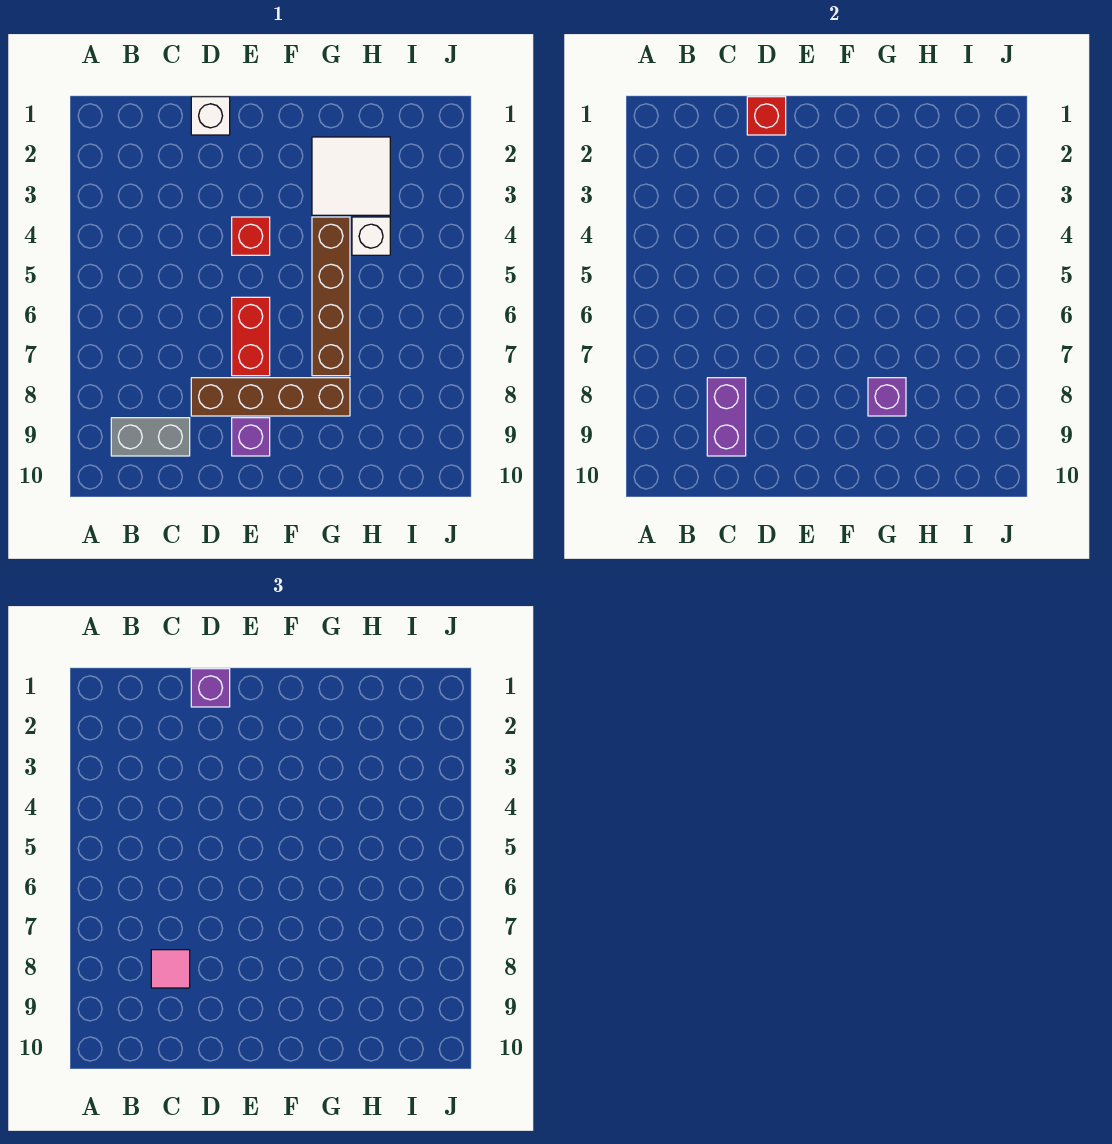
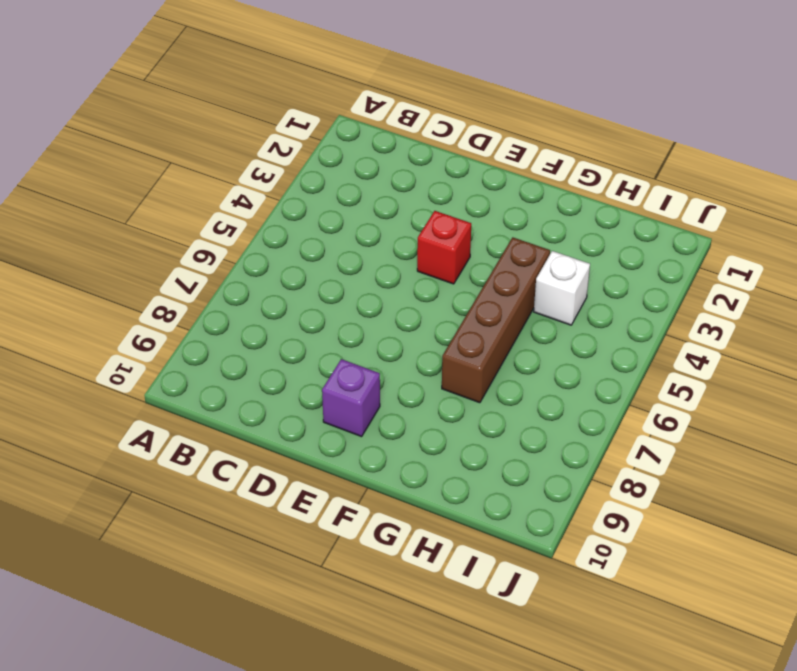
none -> grey brick B9:C9 level 1
none -> white brick D1 level 1
none -> brown brick D8:G8 level 1

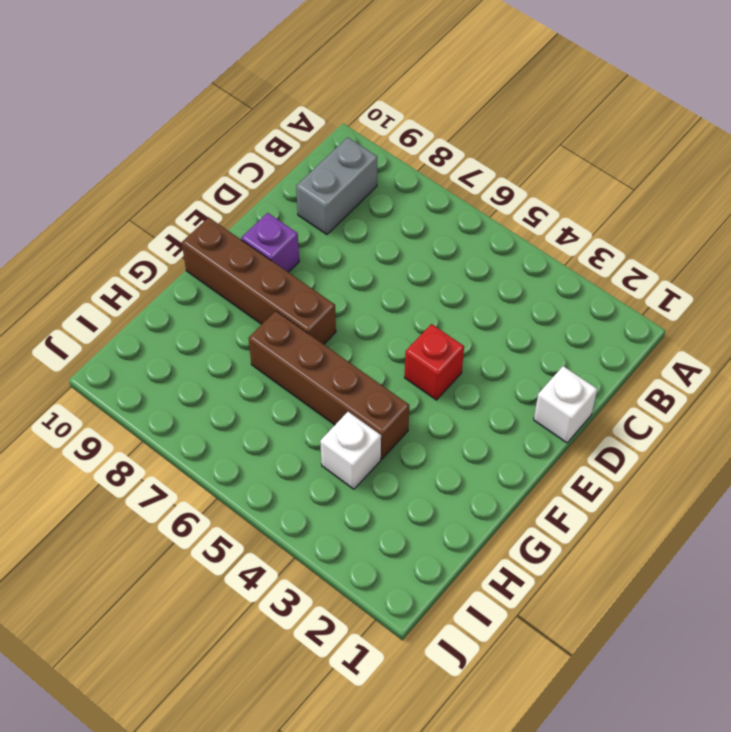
brown brick F7:F10 level 1 -> brown brick D8:G8 level 1
none -> red brick E6:E7 level 1
none -> white tile G2:H3 level 1
none -> purple brick C8:C9 level 2

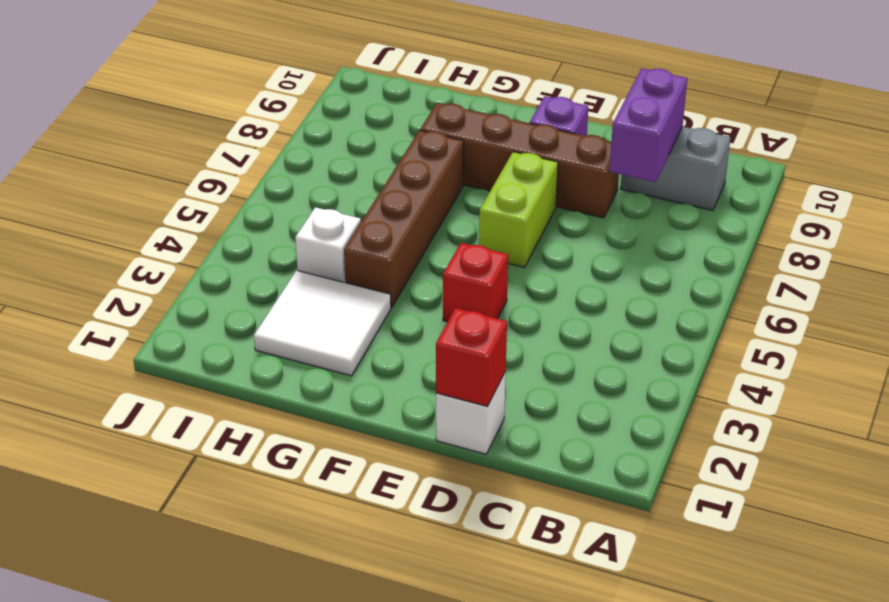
lime brick E6:E7 level 1 -> red brick E6:E7 level 1
none -> purple brick G8 level 2
none -> pink tile C8 level 3
none -> purple brick D1 level 3

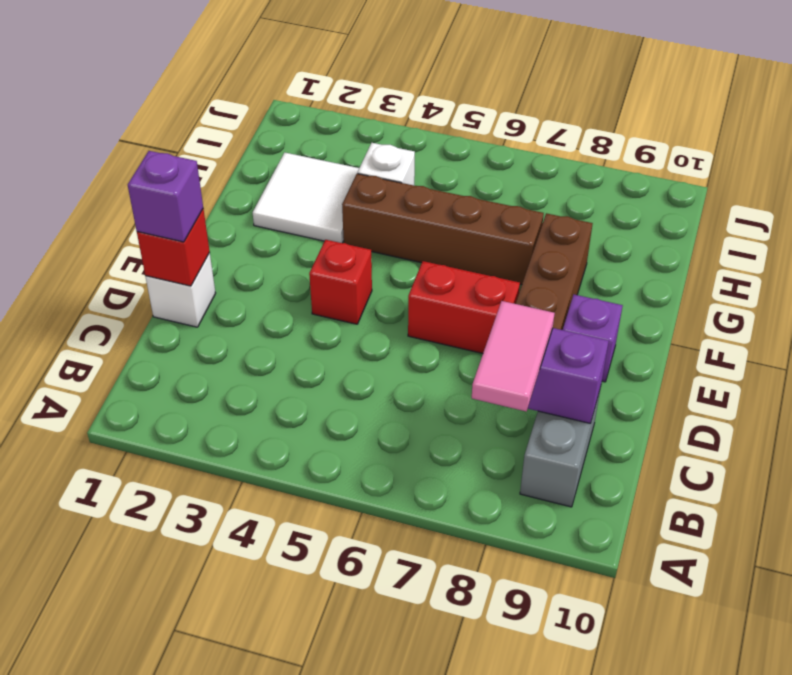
pink tile B8:C8 level 3 -> pink tile C8 level 3
none -> purple brick G8 level 2

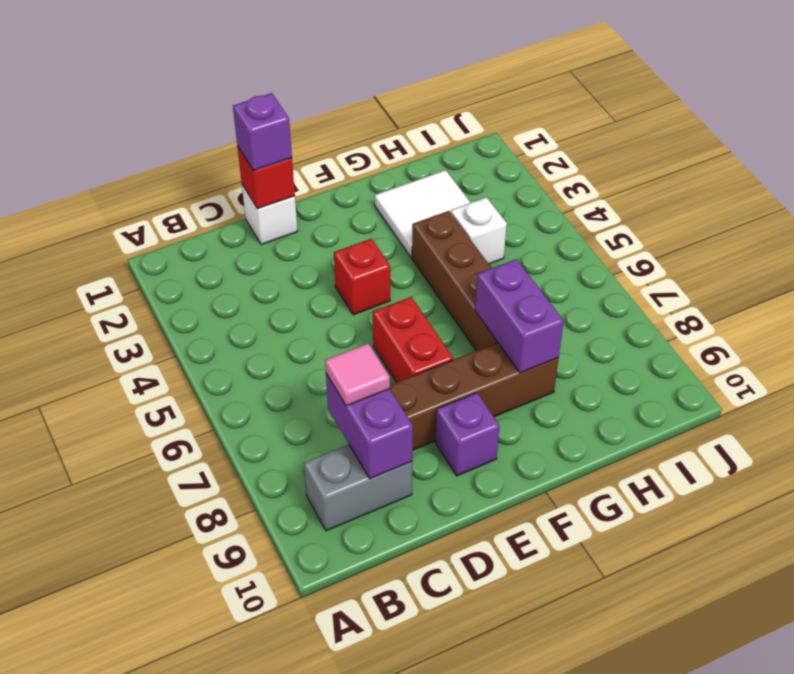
purple brick G7:G8 level 2 -> purple brick G8 level 2

